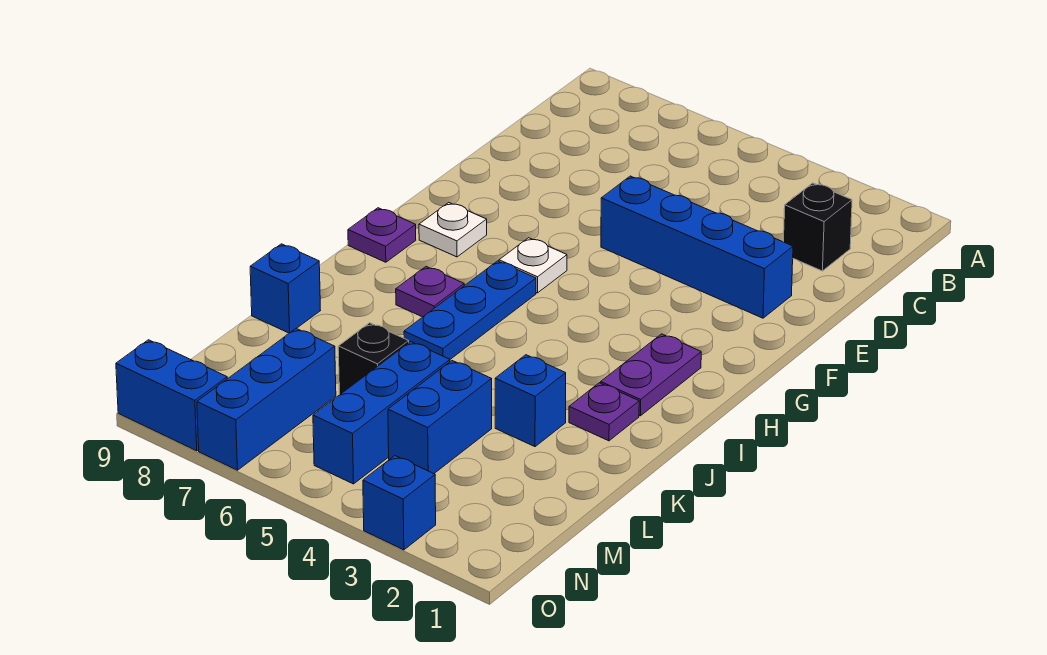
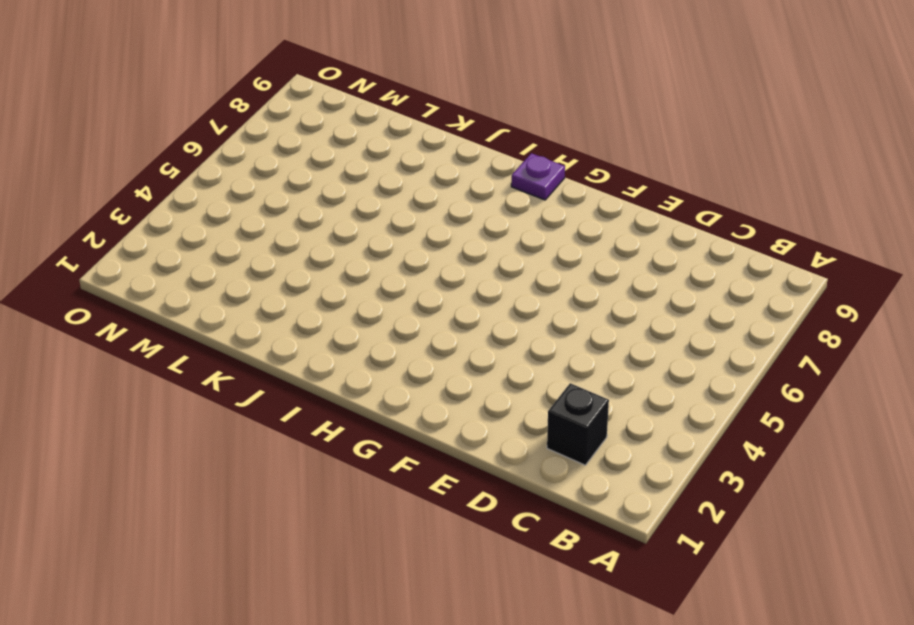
none -> blue brick E2:E5 level 1
none -> white plate G6 level 1
none -> white plate G8 level 1

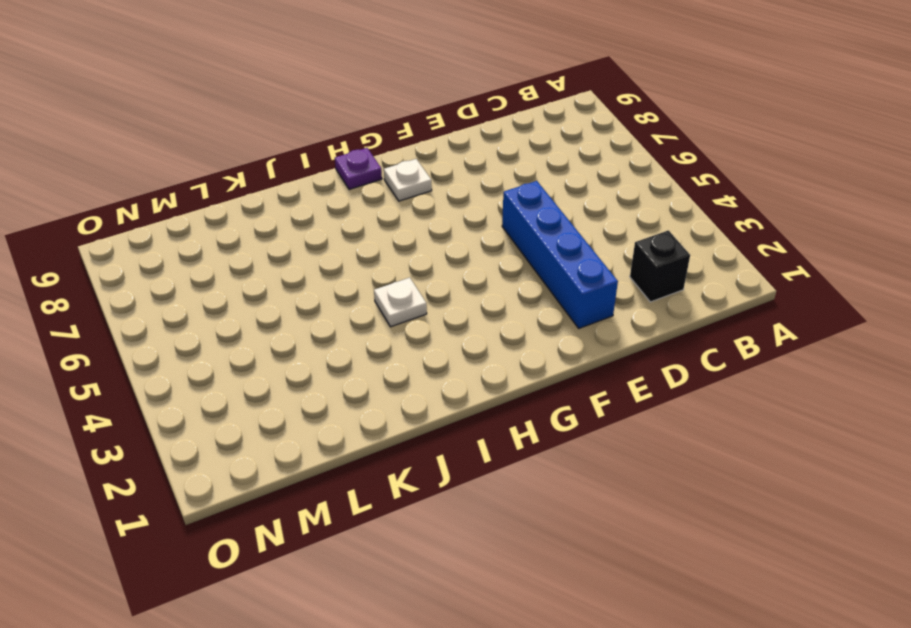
white plate I4 level 1 -> white plate G6 level 1
none -> purple plate H2:I2 level 1
none -> blue plate H6:J6 level 1
none -> purple plate I7 level 1

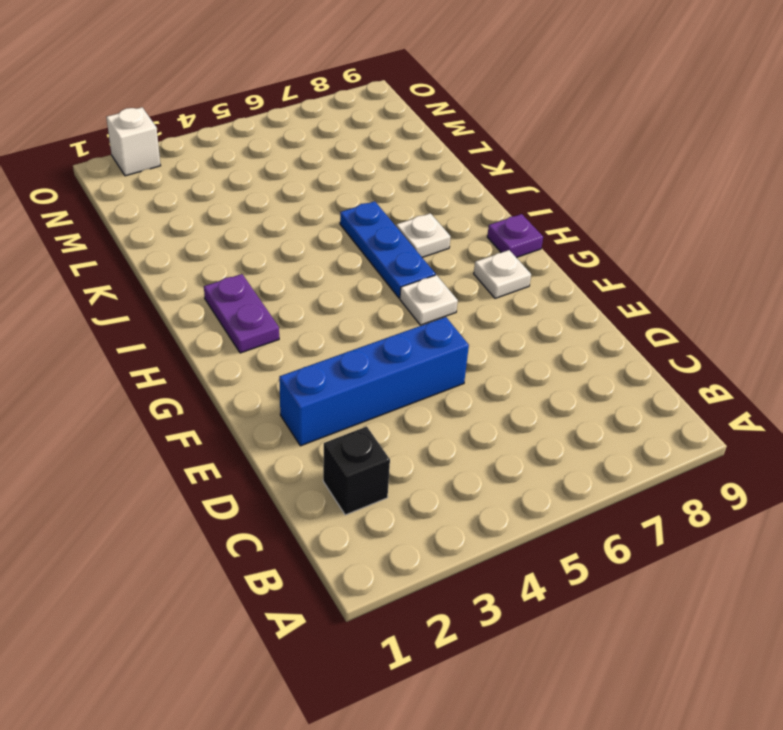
white plate I7 level 1 -> purple plate I7 level 1
white brick O2 level 1 -> none
none -> purple plate J2 level 1
none -> blue brick K3 level 1
none -> blue brick K9 level 1

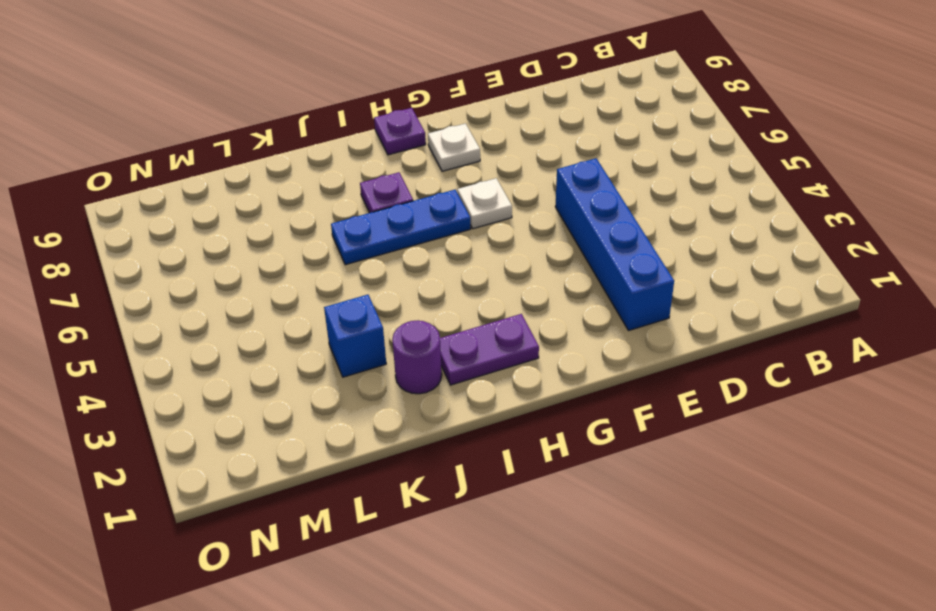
purple round brick J2 level 1 -> purple plate J2 level 1
none -> black brick C2 level 1
none -> blue brick K9 level 1
none -> blue brick L4:M4 level 1

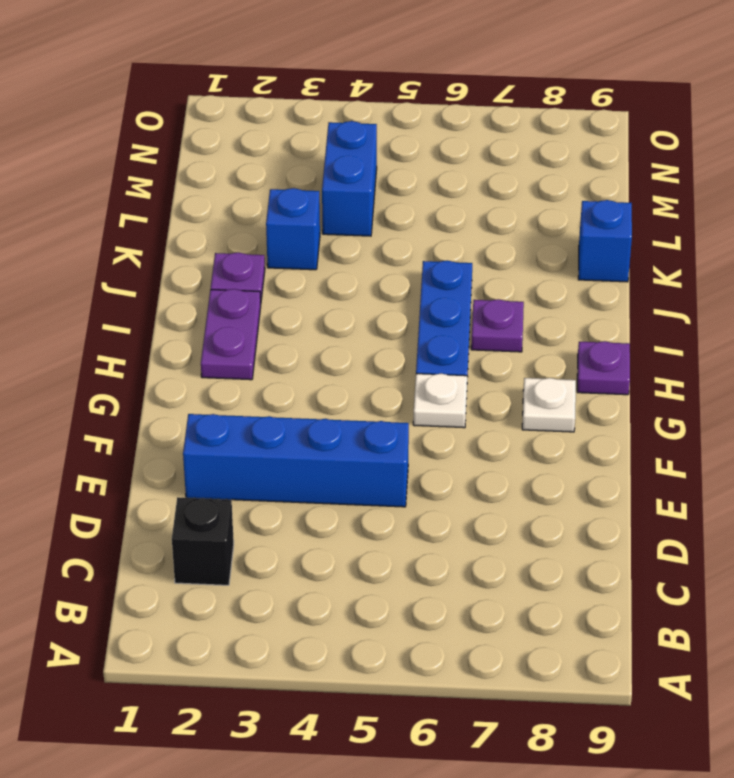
none -> blue brick L5:N5 level 1
none -> black brick L6 level 1
none -> blue brick M7:O7 level 1

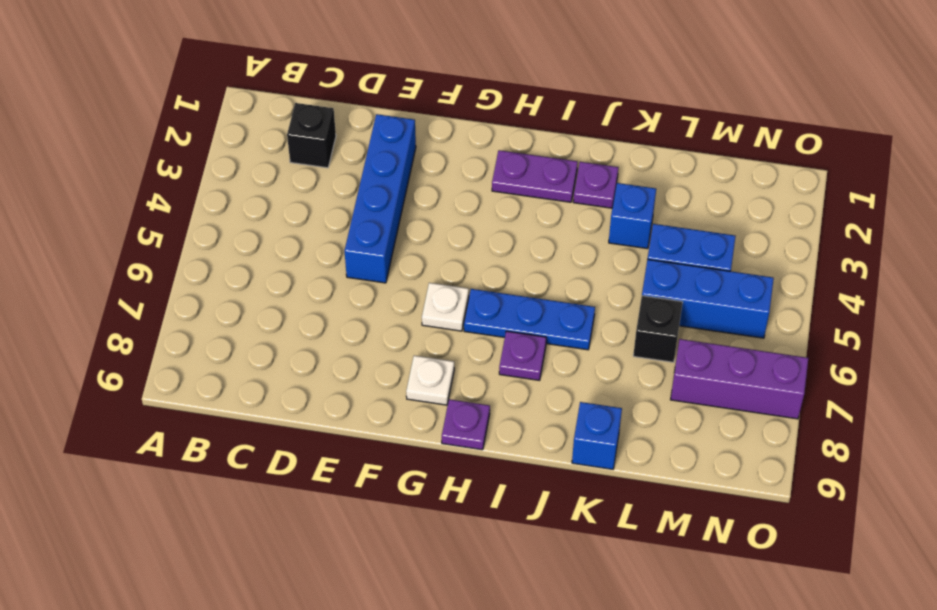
purple brick M7:O7 level 1 -> blue brick M7:O7 level 1
none -> blue brick O3 level 1
none -> blue brick O8:O9 level 1

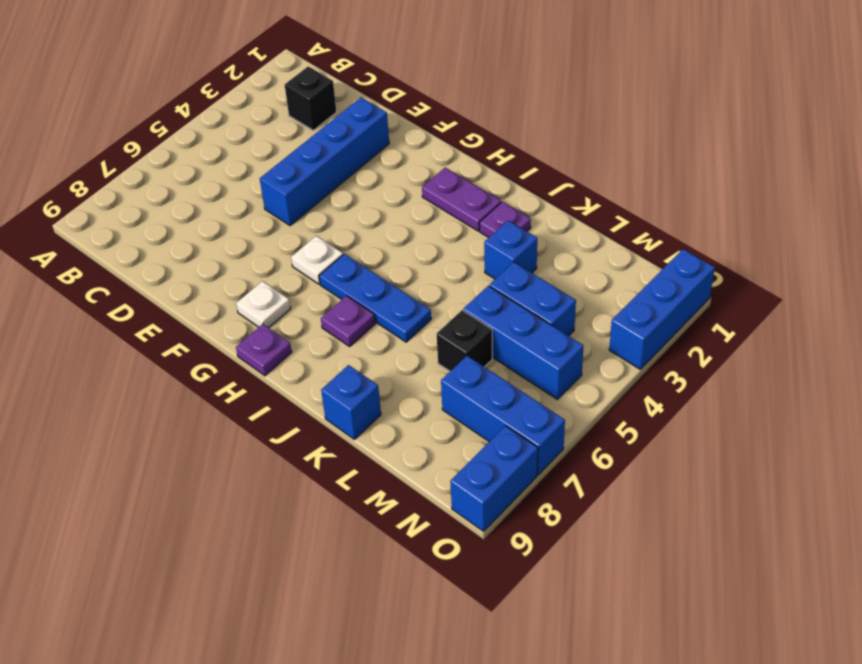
blue brick O1:O3 level 1 -> blue brick O3 level 1

